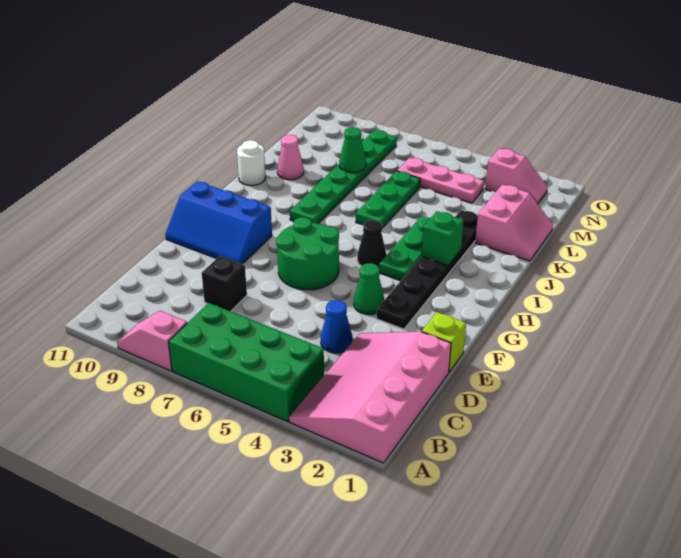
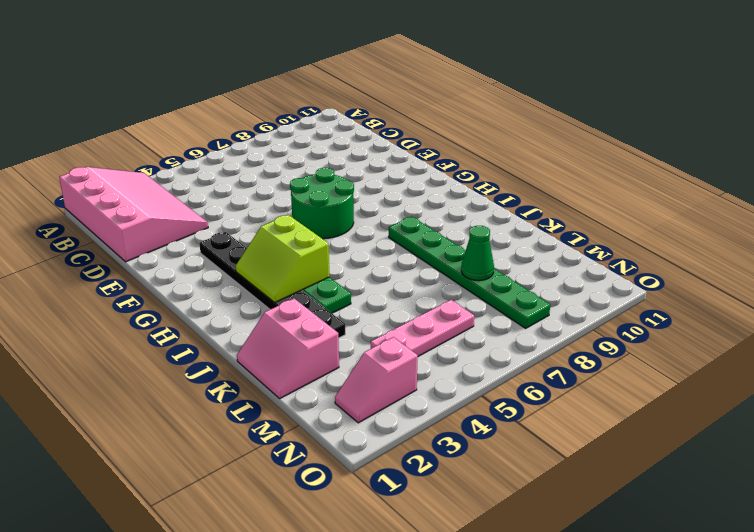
lime slope H3:I4 level 2 top 4 -> green brick I3 level 2
none -> green brick A4:B7 level 1
none -> pink slope A8:A9 level 1 top 8
none -> blue cone D4 level 1

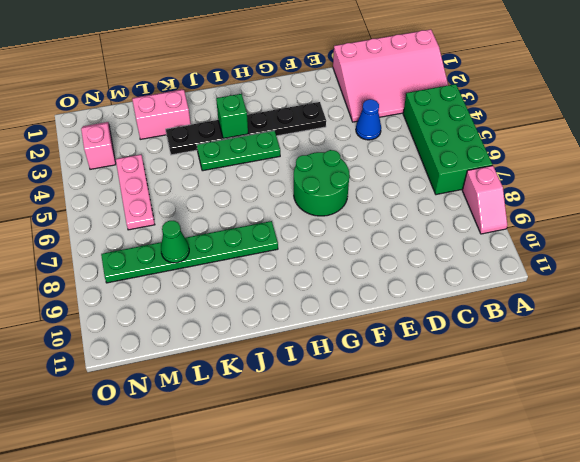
none -> black brick D8 level 1
none -> lime brick E1 level 1
none -> green cone F4 level 1

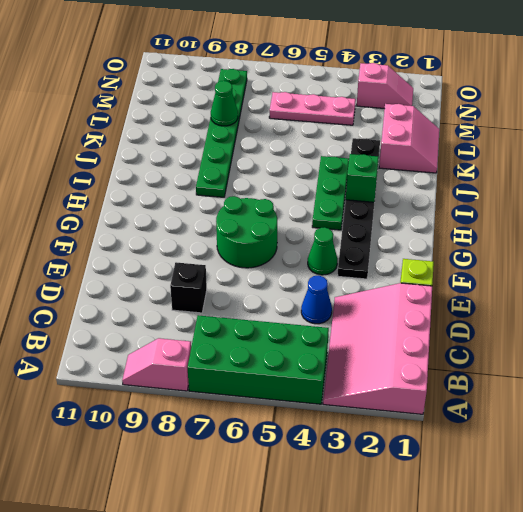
none -> blue slope F9:G11 level 1 top G
none -> black cone H5 level 1
none -> green plate J6:L6 level 1

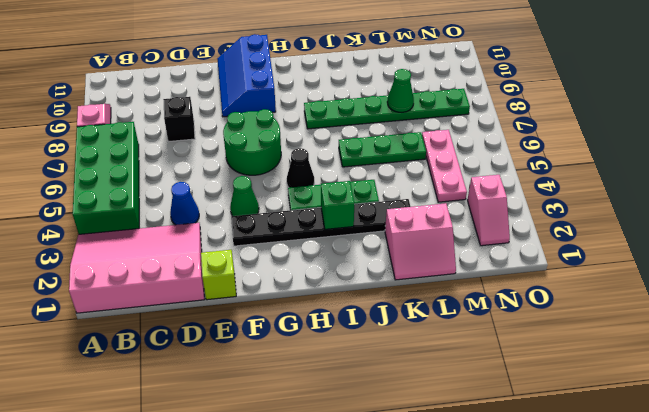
none -> white round brick J11 level 1
none -> pink cone K10 level 1

